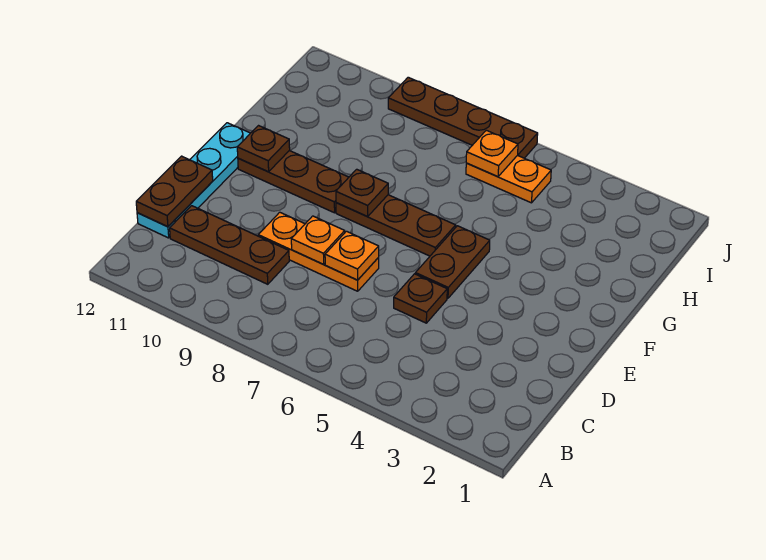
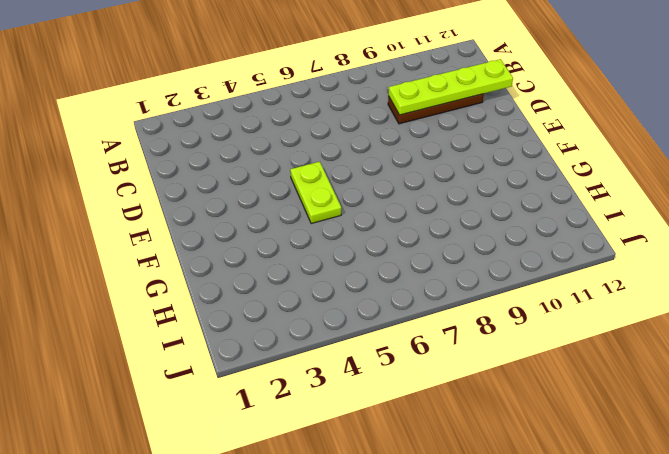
lime plate C9:C12 level 2 -> brown plate C12:D12 level 2
lime plate E5:F5 level 1 -> brown plate E5:F5 level 1
none -> cyan plate C12:F12 level 1
none -> brown plate D5 level 1
none -> orange plate D7:D9 level 1

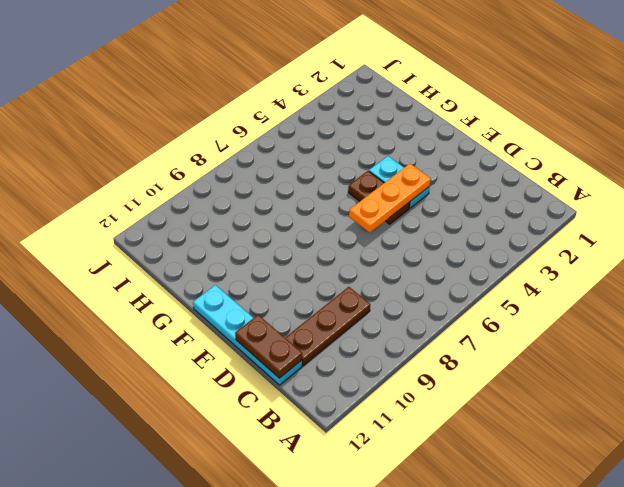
cyan plate E4:F4 level 1 -> none
orange plate E4:E6 level 2 -> orange plate D7:D9 level 1
none -> brown plate D5 level 1
none -> brown plate F6:F8 level 1
none -> brown plate F9:F11 level 1

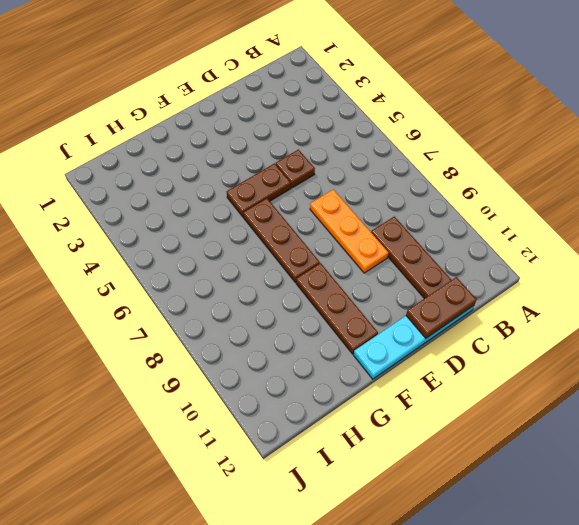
none -> orange plate I5:I6 level 1
none -> brown plate J6:J9 level 1
none -> orange plate D7 level 2

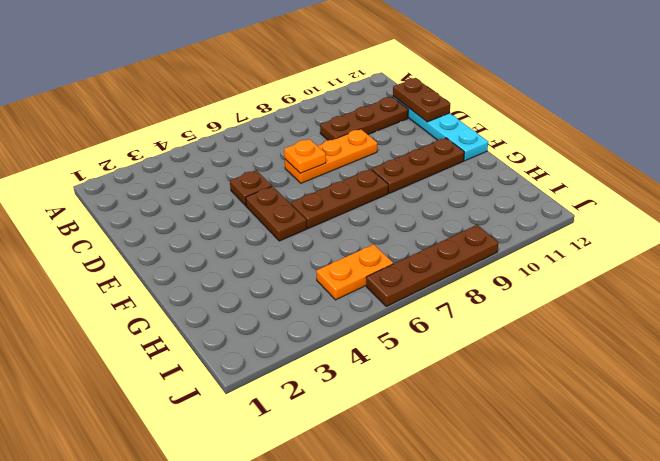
none -> orange plate D8 level 2
none -> brown plate F8 level 2
none -> brown plate F11 level 2

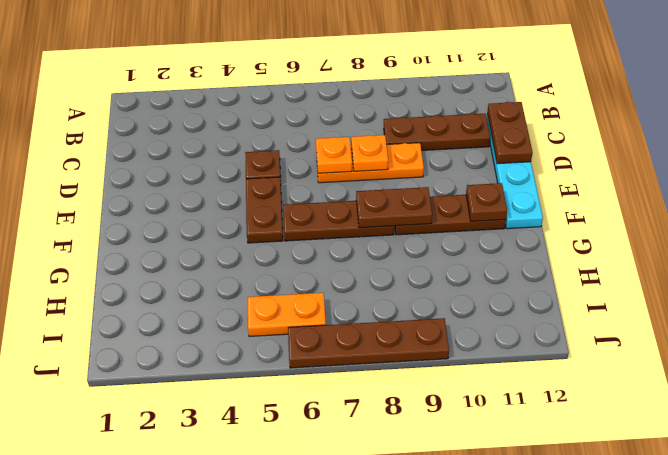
brown plate F8:F9 level 2 -> brown plate F8 level 2
none -> orange plate I6 level 2

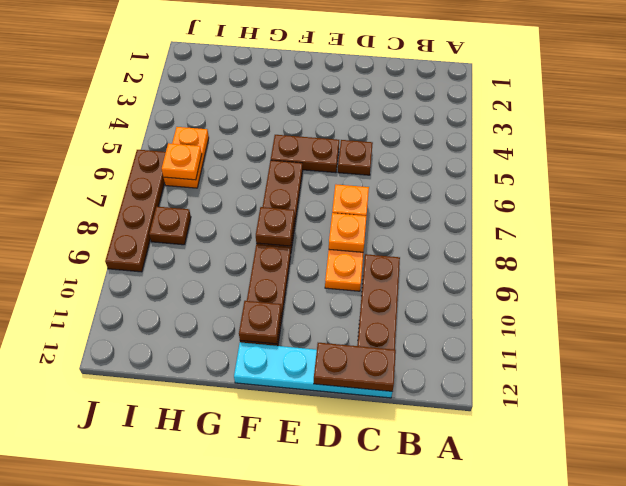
brown plate I8 level 1 -> none

